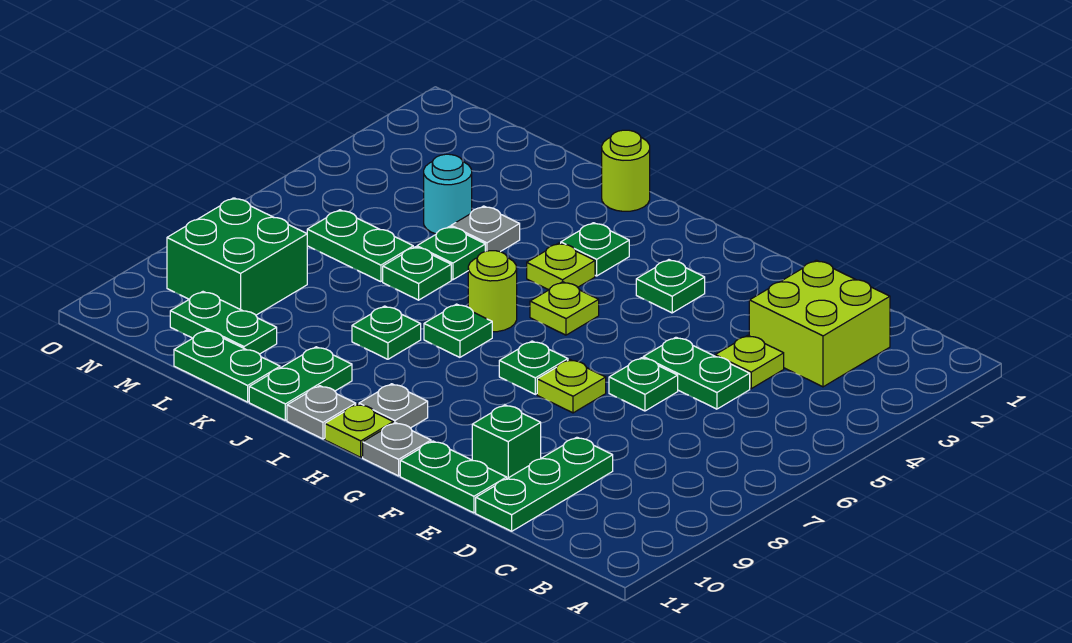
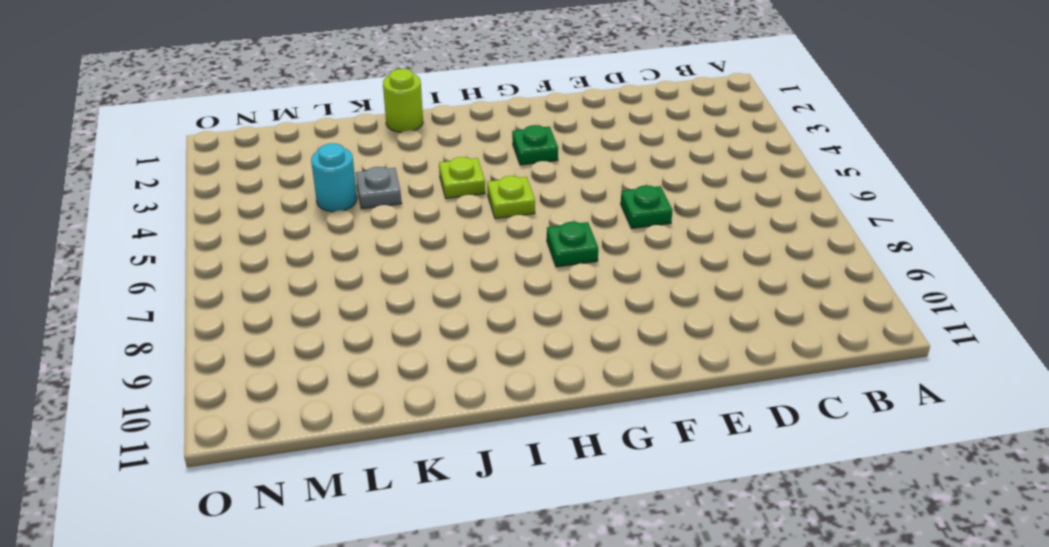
none -> lime brick C2:D3 level 1
none -> lime plate D4 level 1
none -> green plate D5:E5 level 1
none -> green plate D9:D11 level 1

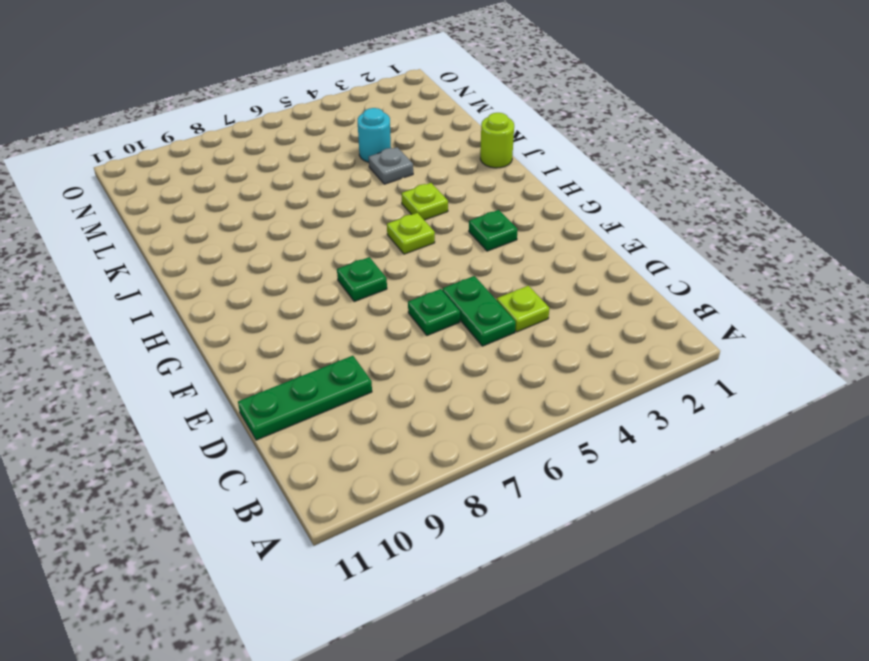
none -> lime brick C2:D3 level 1
none -> green brick E10 level 1
none -> green plate E11:F11 level 1
none -> lime plate F7 level 1

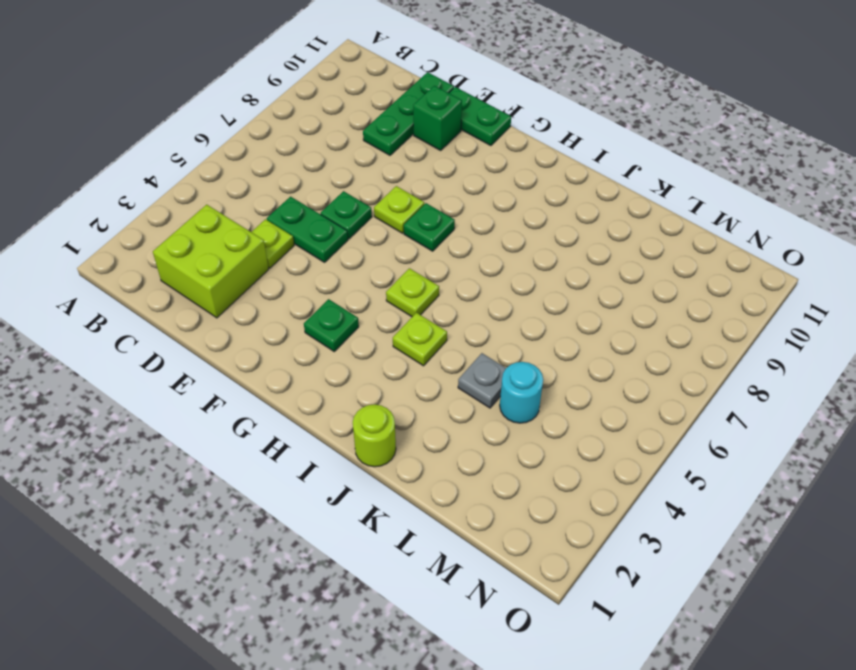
none -> grey plate G11 level 1
none -> grey plate H10 level 1
none -> lime plate H11 level 1
none -> green plate I3 level 1

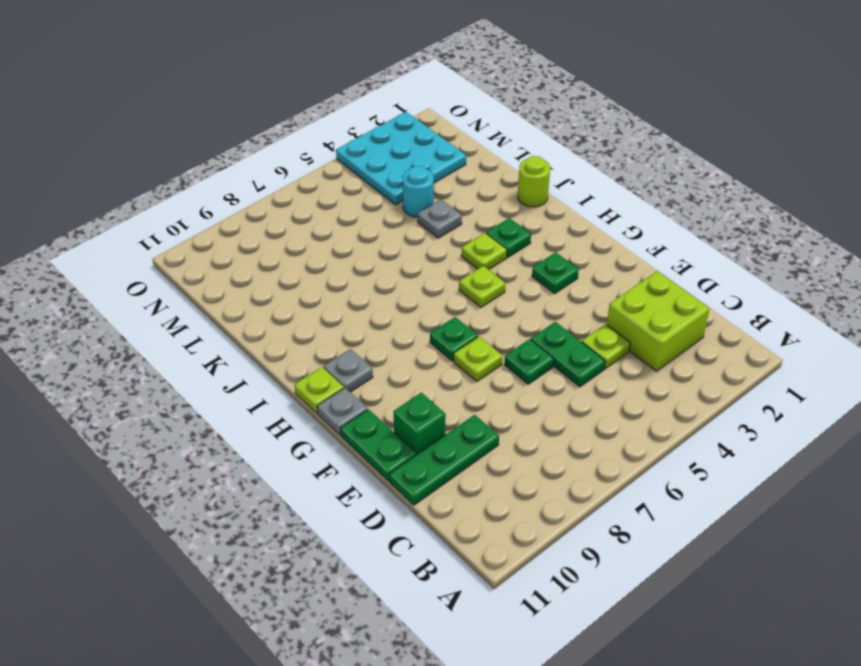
cyan plate M2:O4 level 1 -> none
none -> lime round brick I6 level 1
none -> green plate I7 level 1
none -> grey plate I11 level 1
none -> green plate J8 level 1

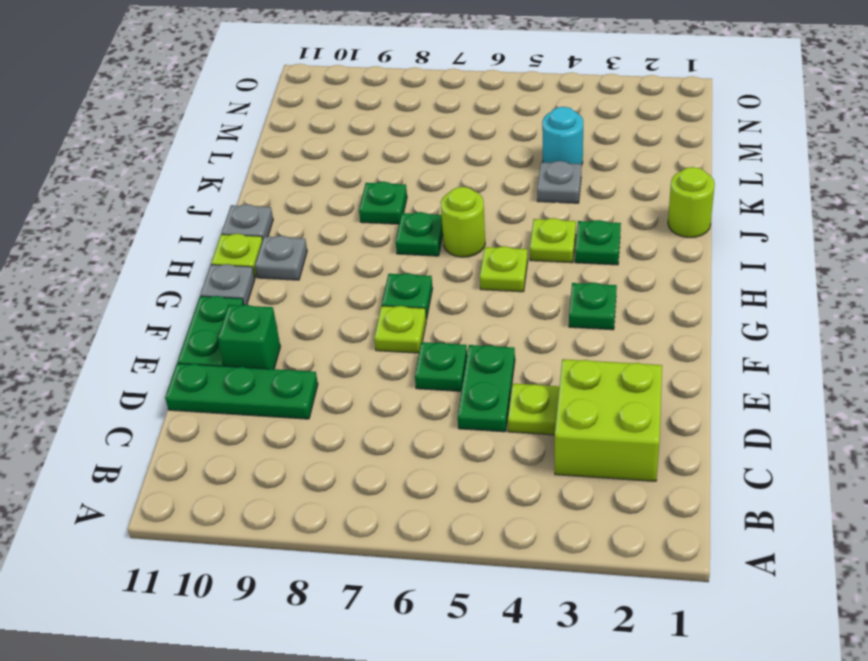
none -> green plate J10:J11 level 1
none -> green plate K5 level 1
none -> green plate K6 level 1
none -> green plate K11:L11 level 1

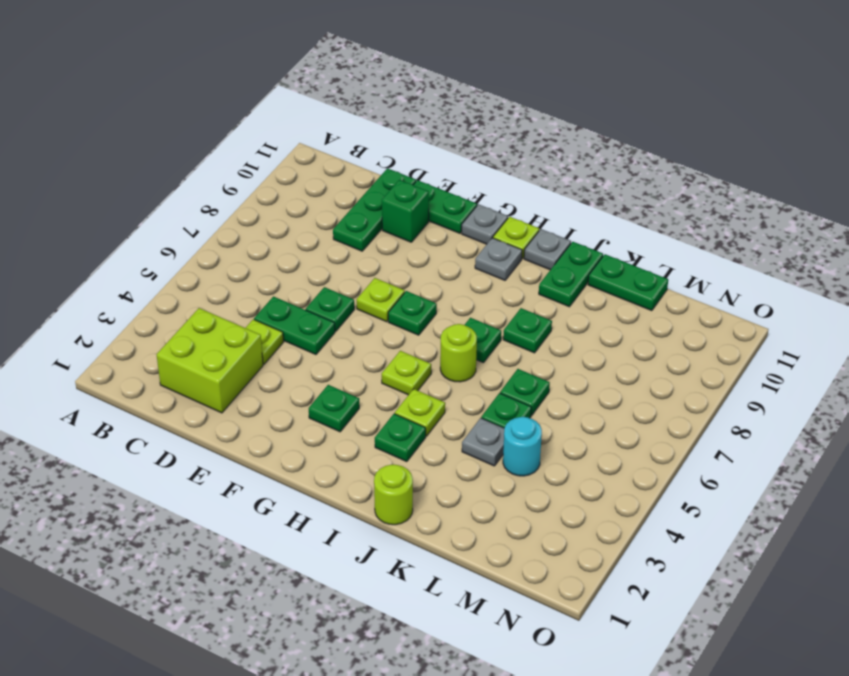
none -> green plate L6:M6 level 1
none -> green plate L10:M10 level 1
none -> green brick M8:N9 level 1

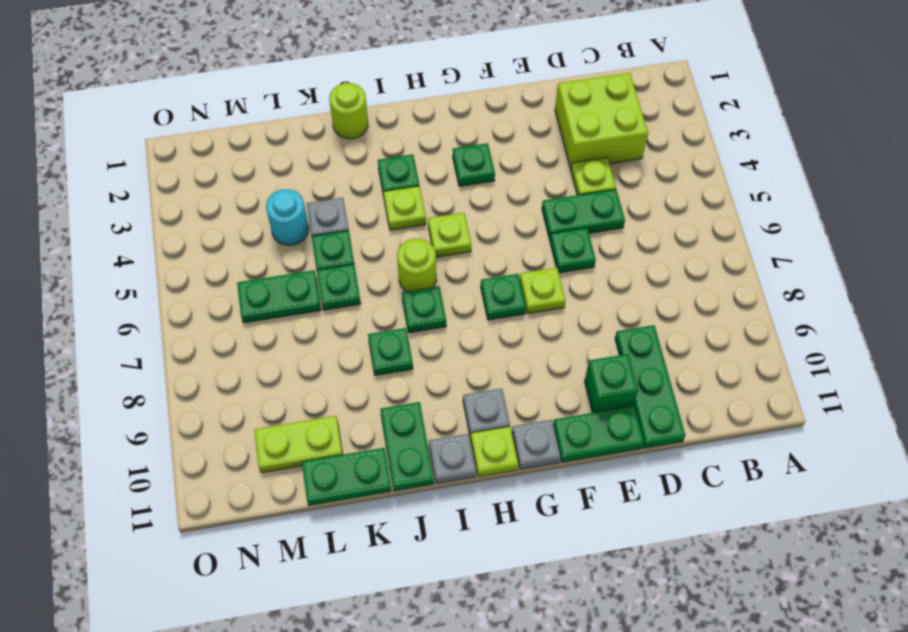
lime plate L10:M10 level 1 -> green plate L10:M10 level 1
none -> green brick M8:N9 level 1

